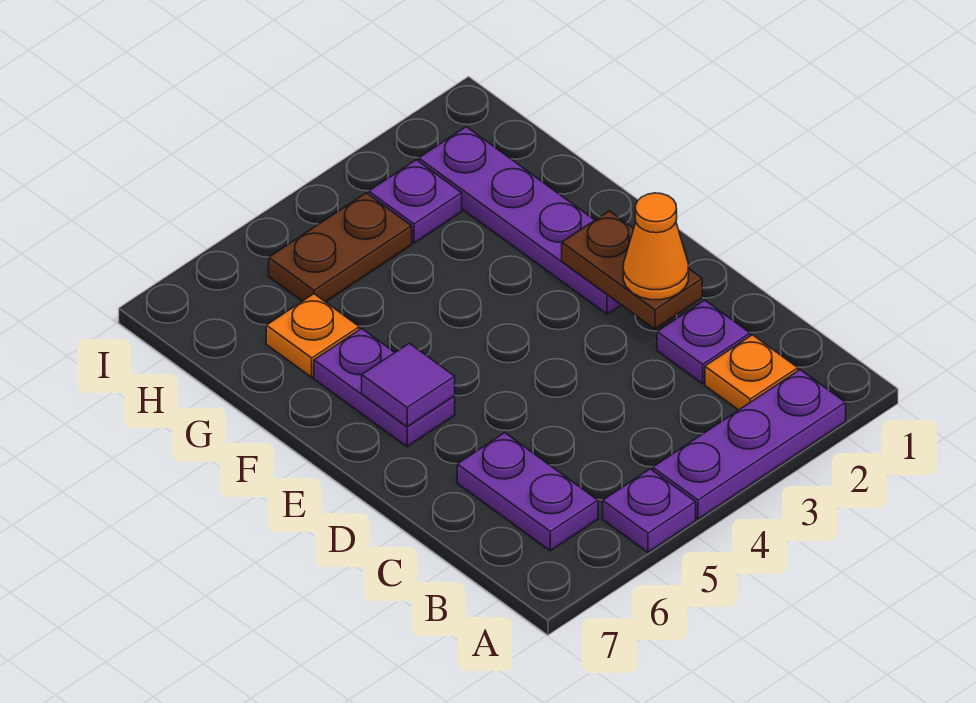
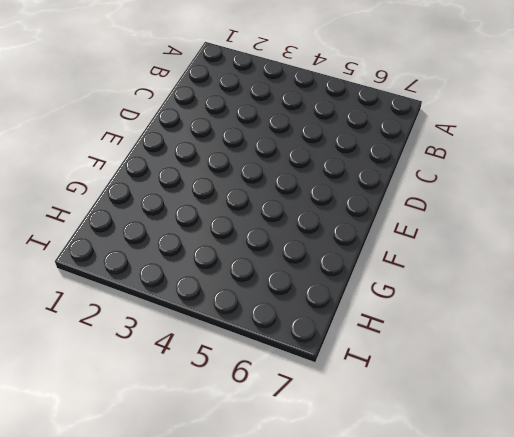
none -> purple plate A2:A4 level 1
none -> purple plate A5 level 1
none -> orange plate B2 level 1

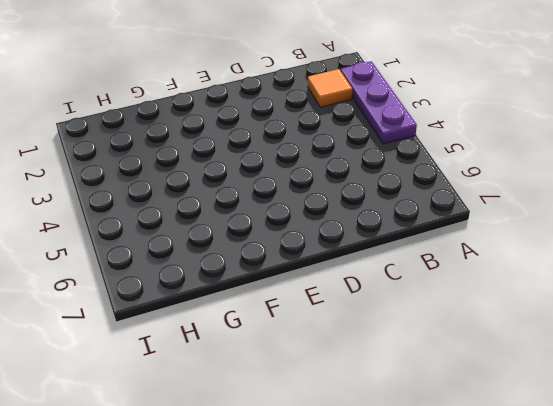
orange tile B2 level 1 -> orange plate B2 level 1
none -> purple plate A5 level 1
none -> purple plate B6:C6 level 1
none -> purple plate C2 level 1

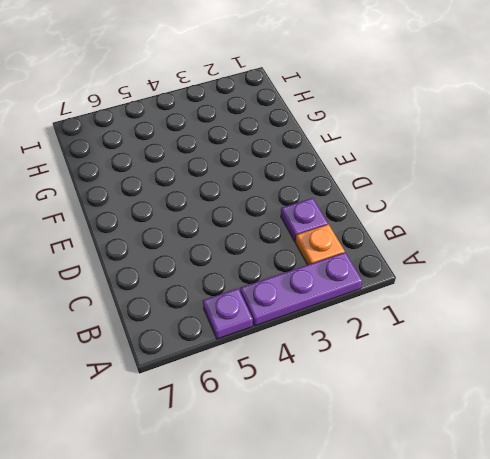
none -> purple plate B6:C6 level 1
none -> purple plate E2:H2 level 1
none -> purple plate E6:F6 level 1

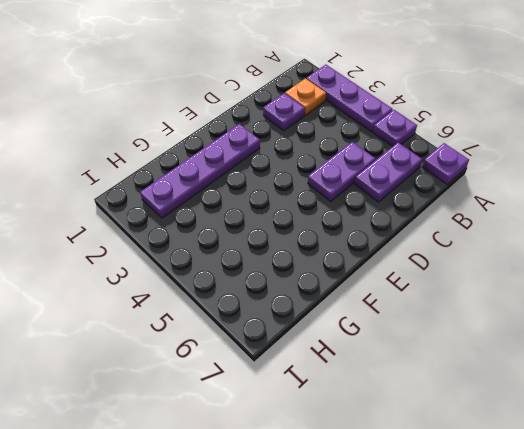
purple plate A7 level 1 -> purple plate H3 level 1
purple plate C5:D5 level 1 -> purple plate E6:F6 level 1
none -> orange plate G6 level 1
none -> brown plate H4:H5 level 1
none -> brown plate D2:E2 level 2

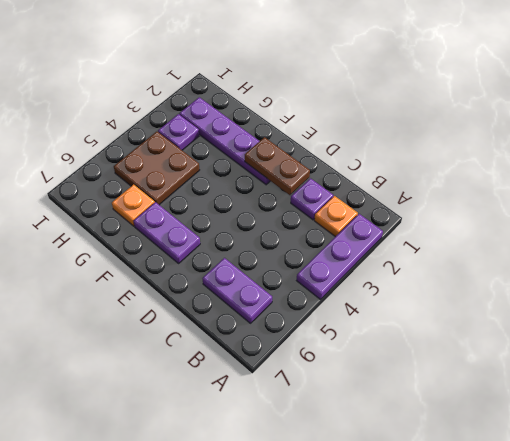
brown plate G4:H5 level 1 -> brown plate H4:H5 level 1
none -> purple plate A5 level 1
none -> purple tile E6 level 2
none -> orange cone D2 level 3

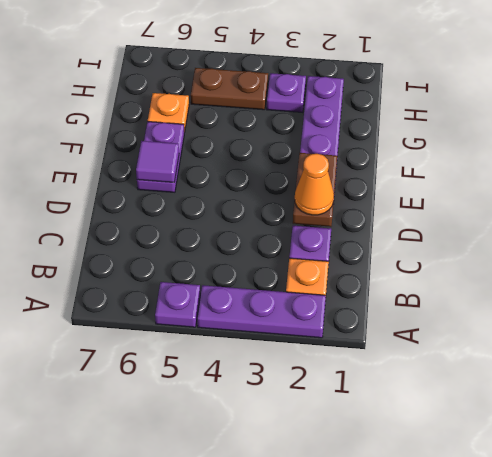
none -> purple plate B6:C6 level 1

